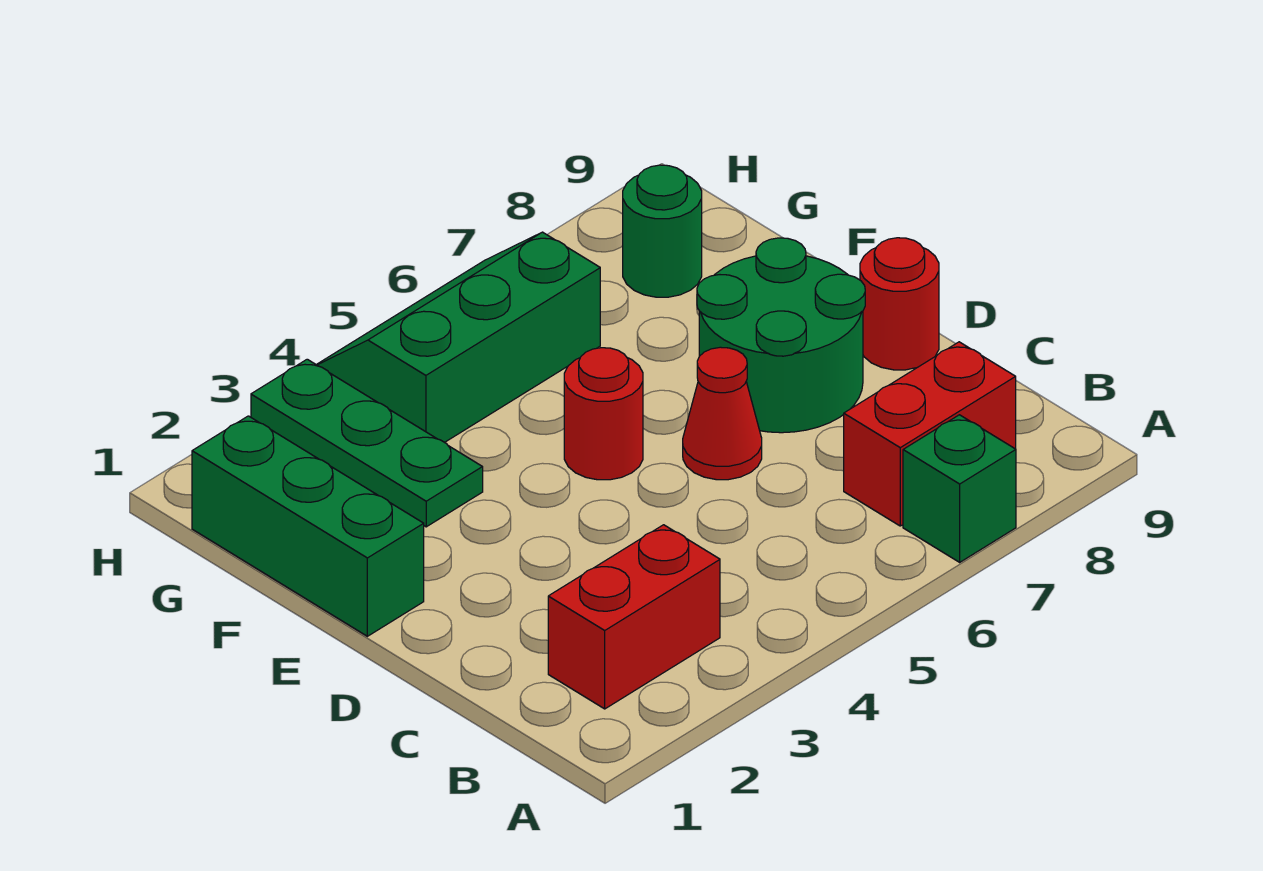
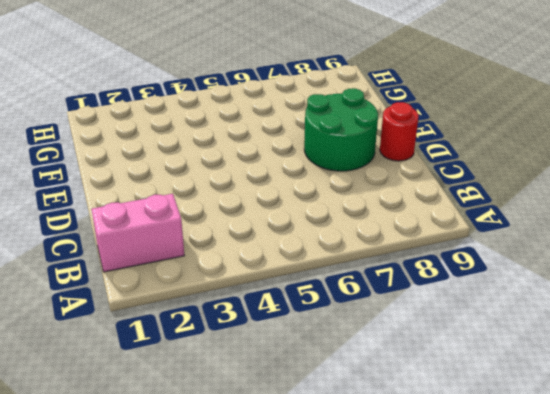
pink brick B1:B2 level 1 -> red brick B2:B3 level 1
none -> green brick A7 level 1
none -> red brick B7:B8 level 1

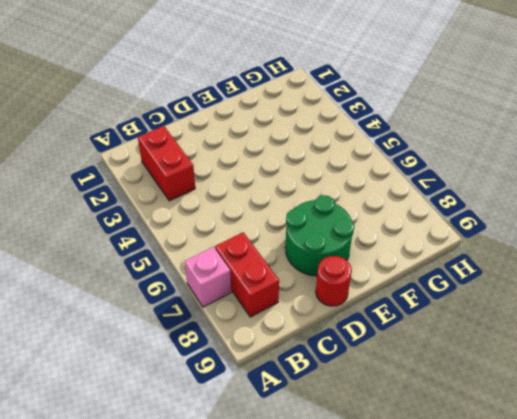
pink brick A7 level 1 -> green brick A7 level 1
none -> red cone D6 level 1
none -> green brick E1:G1 level 1

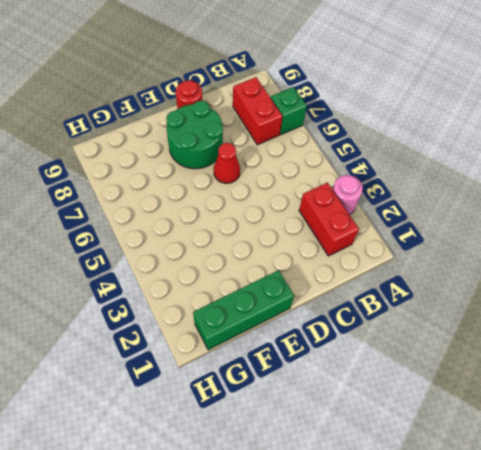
pink round brick A3 level 1 -> none
none -> red round brick E5 level 1
none -> green plate F3:H3 level 1

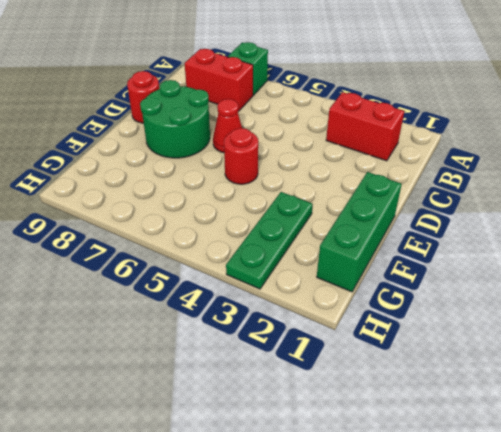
none -> green slope G4:H6 level 1 top G
none -> green round brick G8 level 1

